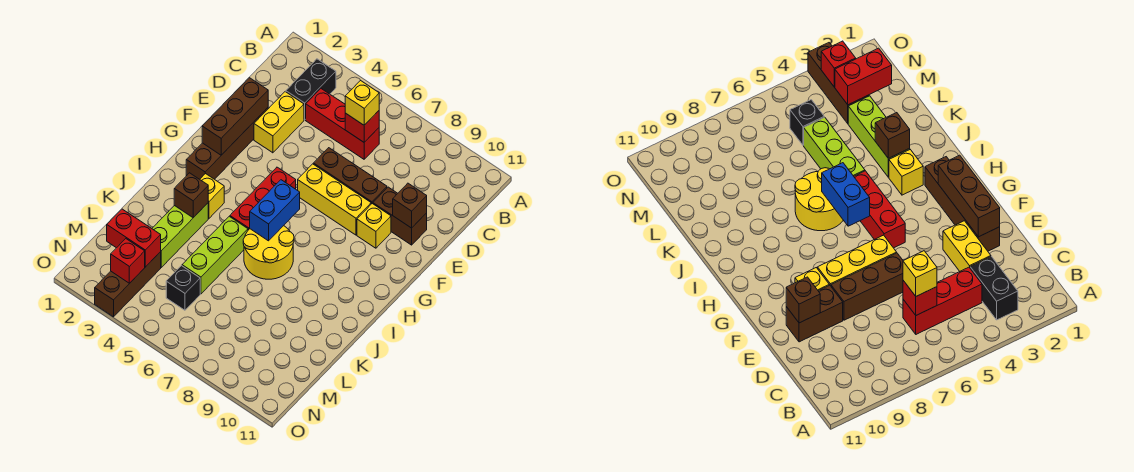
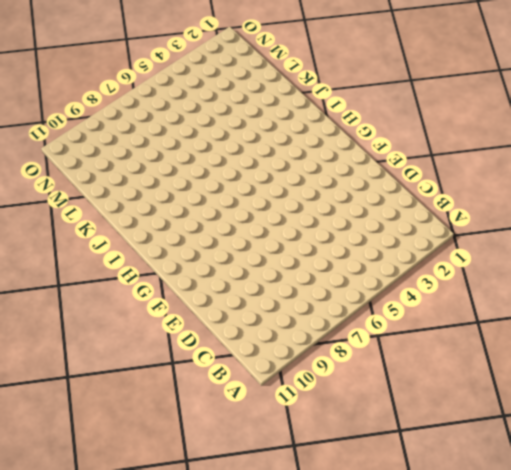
none -> black brick B3:C3 level 1
none -> red brick C4:C6 level 1
none -> yellow brick D3:E3 level 1

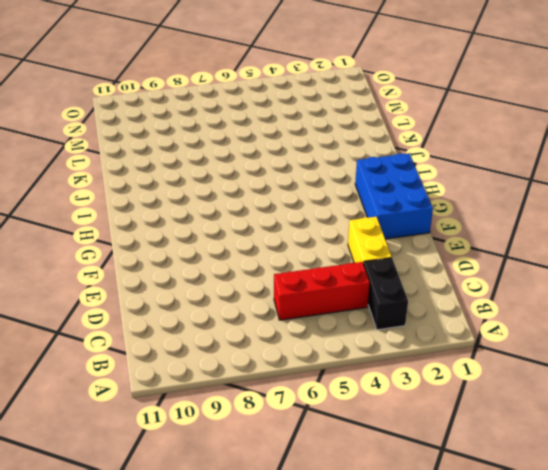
blue brick F1:H2 level 1 -> brown brick E2:H2 level 1
none -> brown brick E6:E8 level 1
none -> brown brick E9:E10 level 1
none -> yellow brick F6:F8 level 1

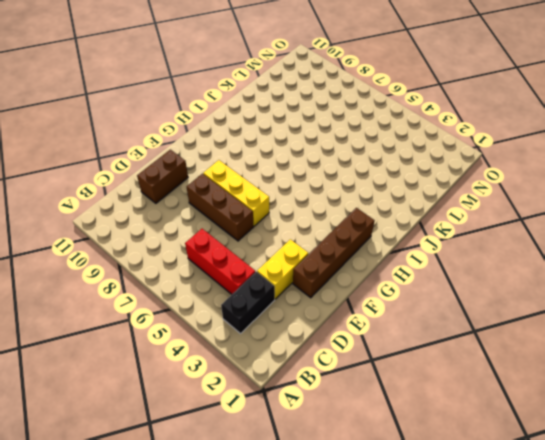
brown brick D10:E10 level 1 -> brown brick E9:E10 level 1
none -> yellow brick F9 level 1
none -> red brick G5:I5 level 1
none -> yellow brick I3 level 1

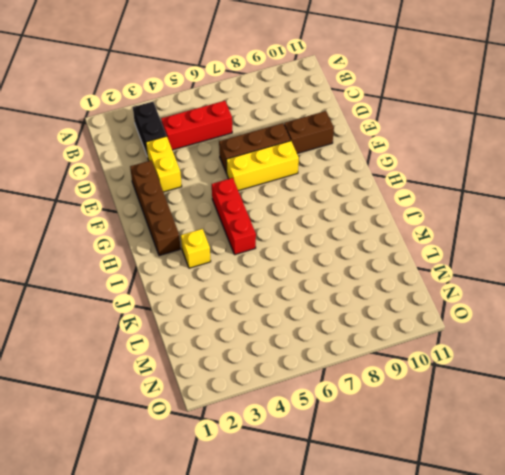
none -> yellow brick F9 level 1
none -> yellow round brick I6:J7 level 1
none -> lime brick J3:L3 level 1

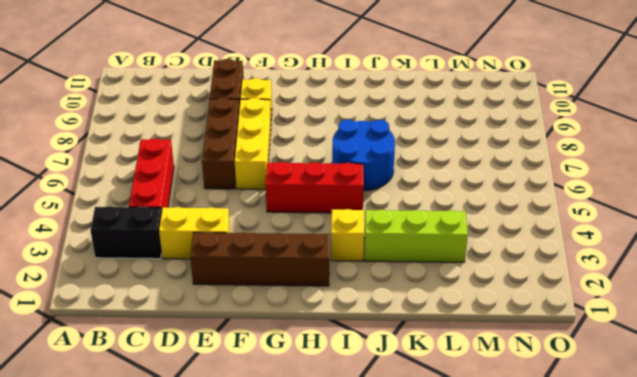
blue round brick I6:J7 level 1 -> yellow round brick I6:J7 level 1
none -> lime brick J5:L5 level 1
none -> brown brick M3:O3 level 1
none -> black brick M5 level 1

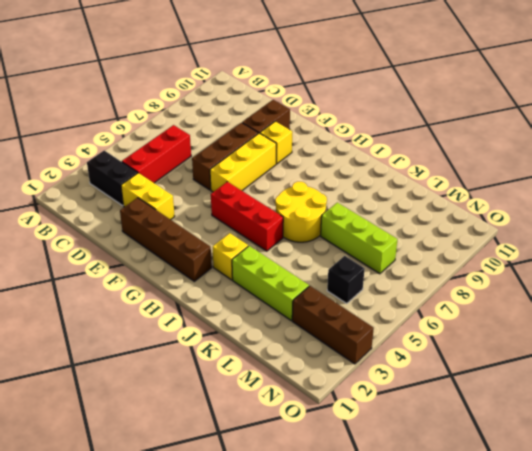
lime brick K7:M7 level 1 -> lime brick J5:L5 level 1
none -> red brick C6 level 2
none -> brown brick E2:G2 level 2
none -> brown brick E10 level 2

